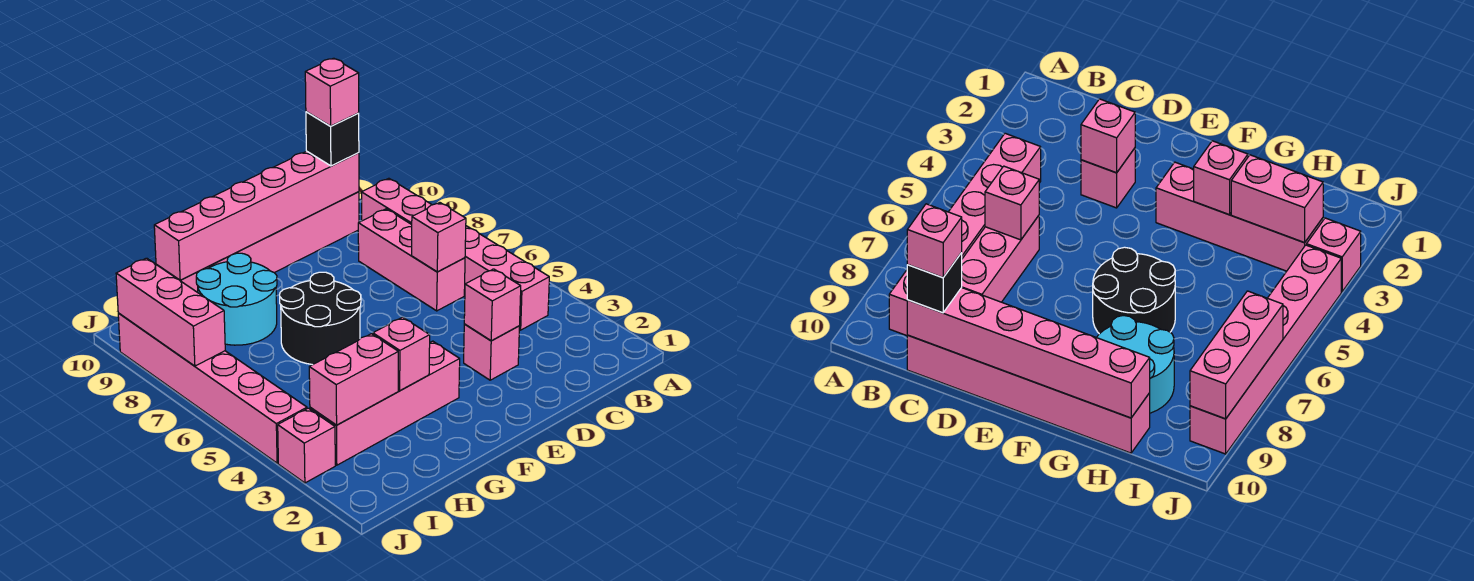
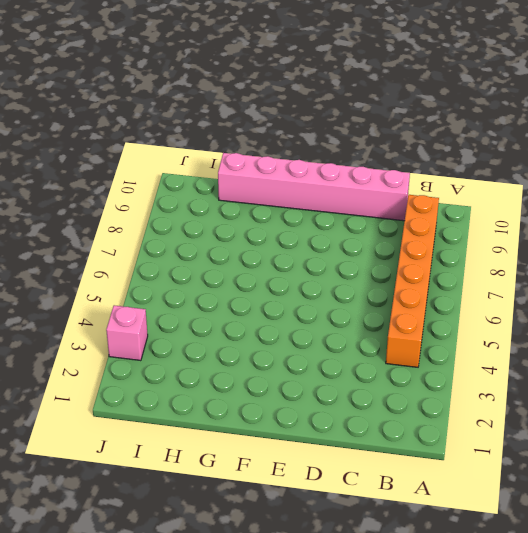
orange brick B4:B9 level 1 -> pink brick B4:B9 level 1
none -> pink brick C6:C8 level 1
none -> pink brick D3 level 1
none -> pink brick F3:I3 level 1

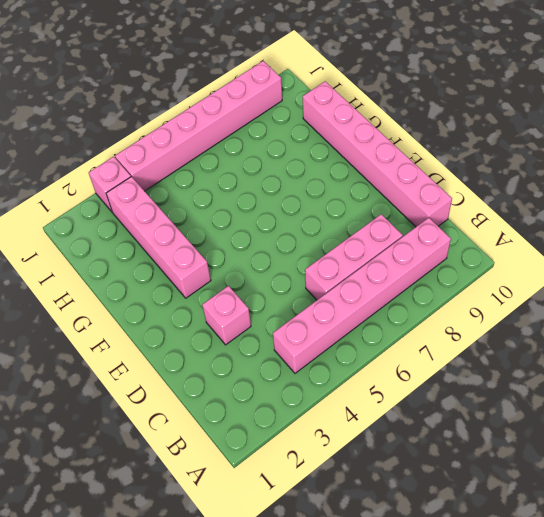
none -> black round brick F6:G7 level 1
none -> cyan round brick G8:H9 level 1
none -> pink brick C6 level 2

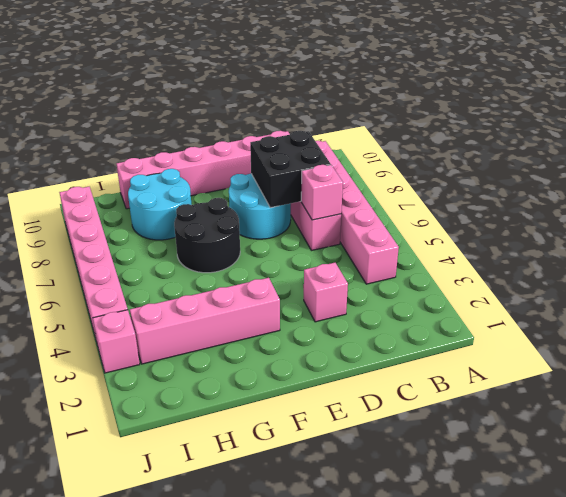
black brick C7:D8 level 2 -> none
cyan round brick D7:E8 level 1 -> none
none -> pink brick C10:H10 level 2
none -> pink brick D3 level 2
none -> pink brick G3 level 2

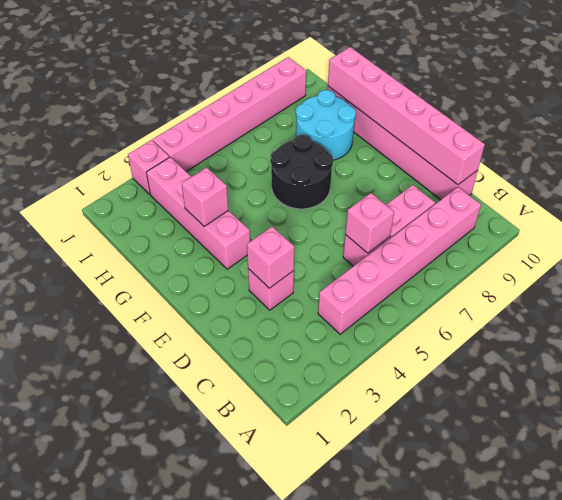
none -> pink brick H3:I3 level 2
none -> pink brick J7:J9 level 2
none -> black brick C10 level 3

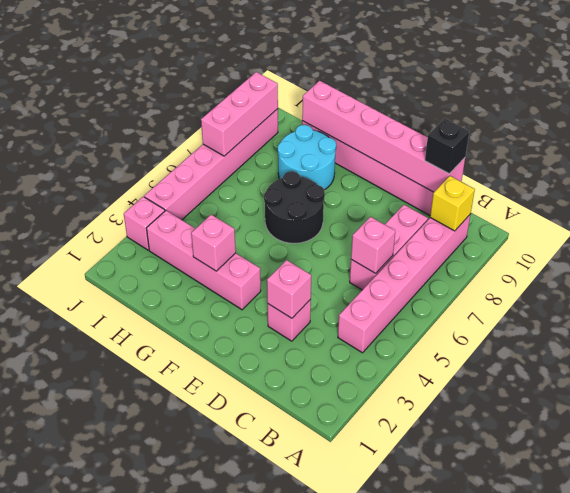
yellow brick B9 level 2 -> none
none -> pink brick H3:I3 level 2
none -> pink brick C10 level 4

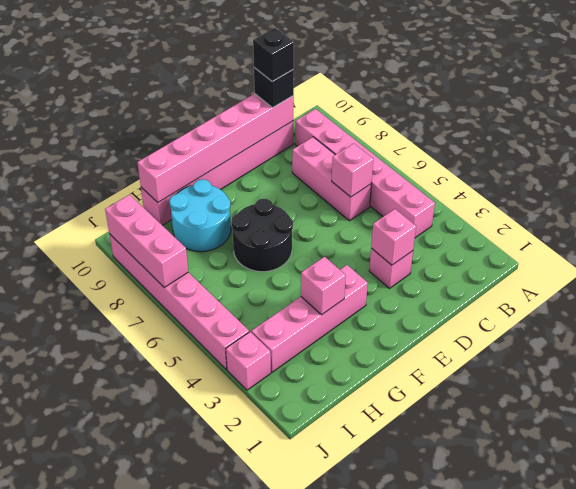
black brick C10 level 4 -> pink brick C10 level 4
none -> pink brick H3:I3 level 2

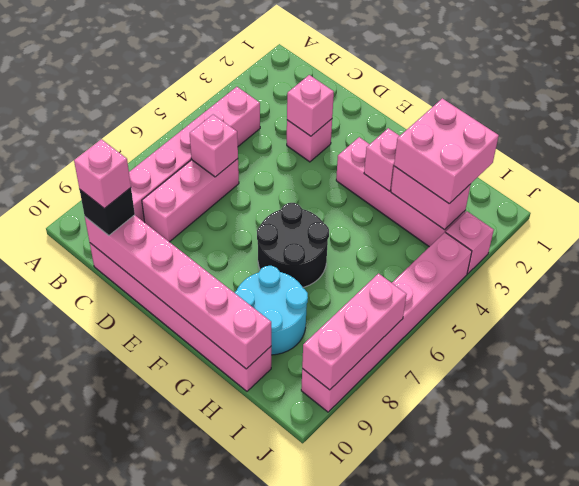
pink brick H2:I3 level 3 -> none

